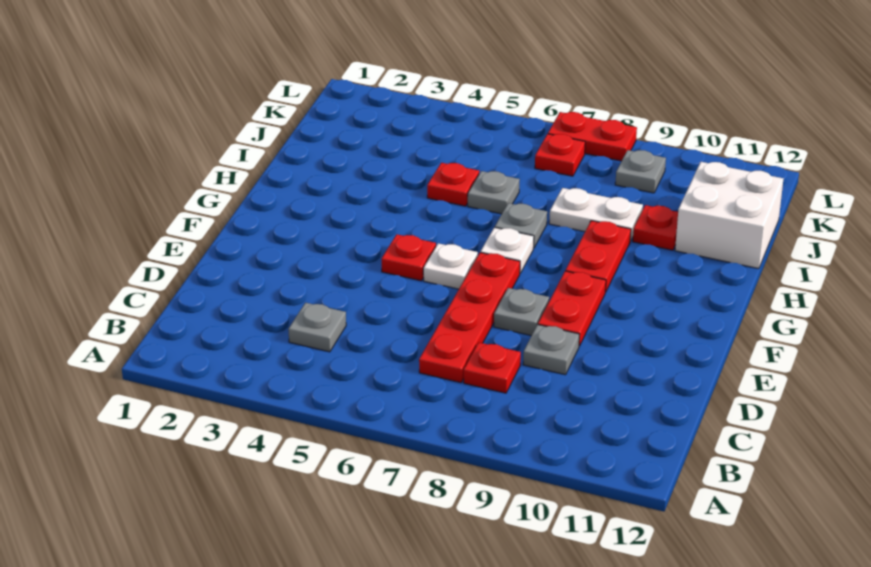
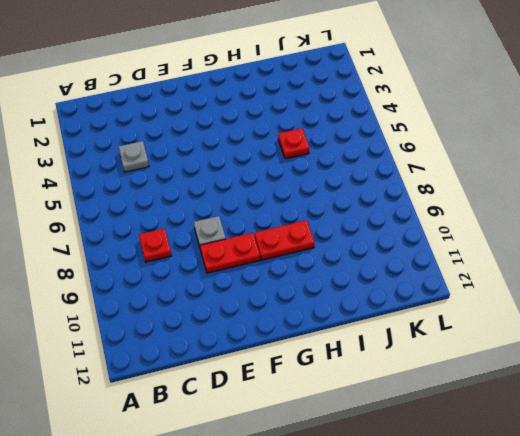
none -> red plate C7:F7 level 1
none -> grey plate D9 level 1
none -> red plate F5 level 1

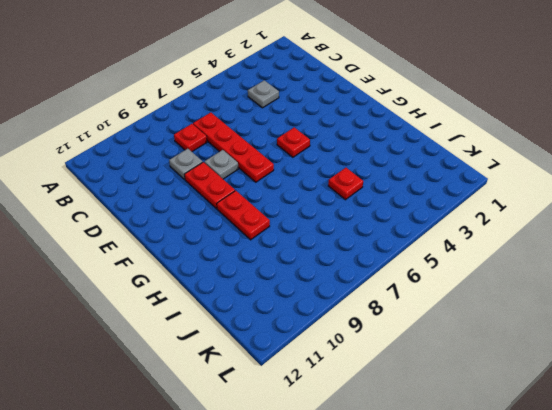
none -> white plate F6 level 1
none -> white plate G7 level 1
none -> grey plate H7 level 1

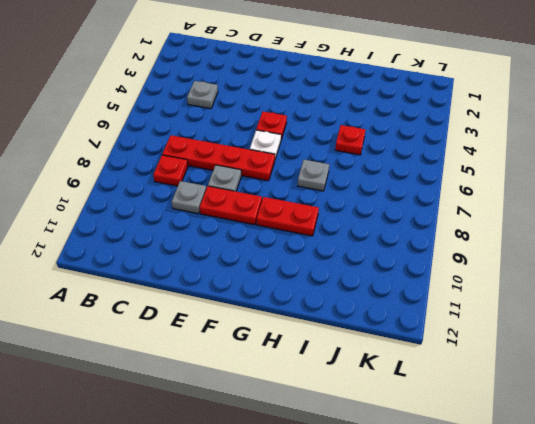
none -> white plate G7 level 1
none -> grey plate I6 level 1
none -> white plate I8:I9 level 1

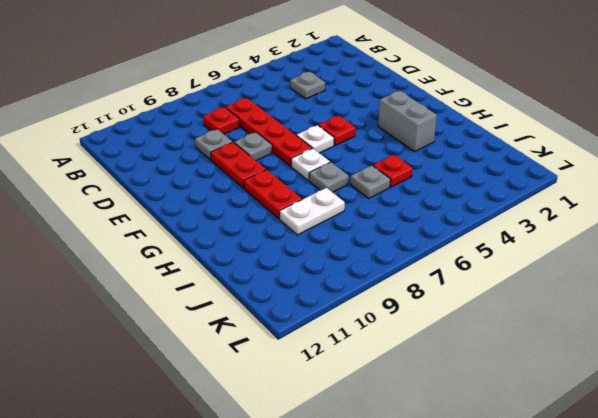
grey brick G3:H3 level 1 -> none
none -> red plate I10 level 1
none -> white brick I11:J12 level 1
none -> red plate K7 level 1

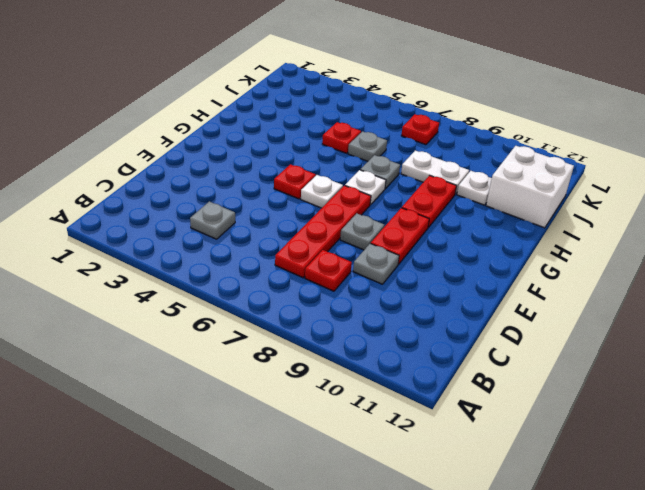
white plate I10 level 1 -> red plate I10 level 1
none -> grey plate K9 level 1
none -> red plate L7:L8 level 1

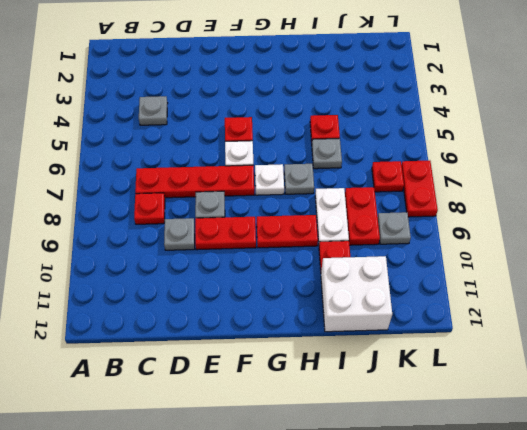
red plate J8:J9 level 1 -> none

